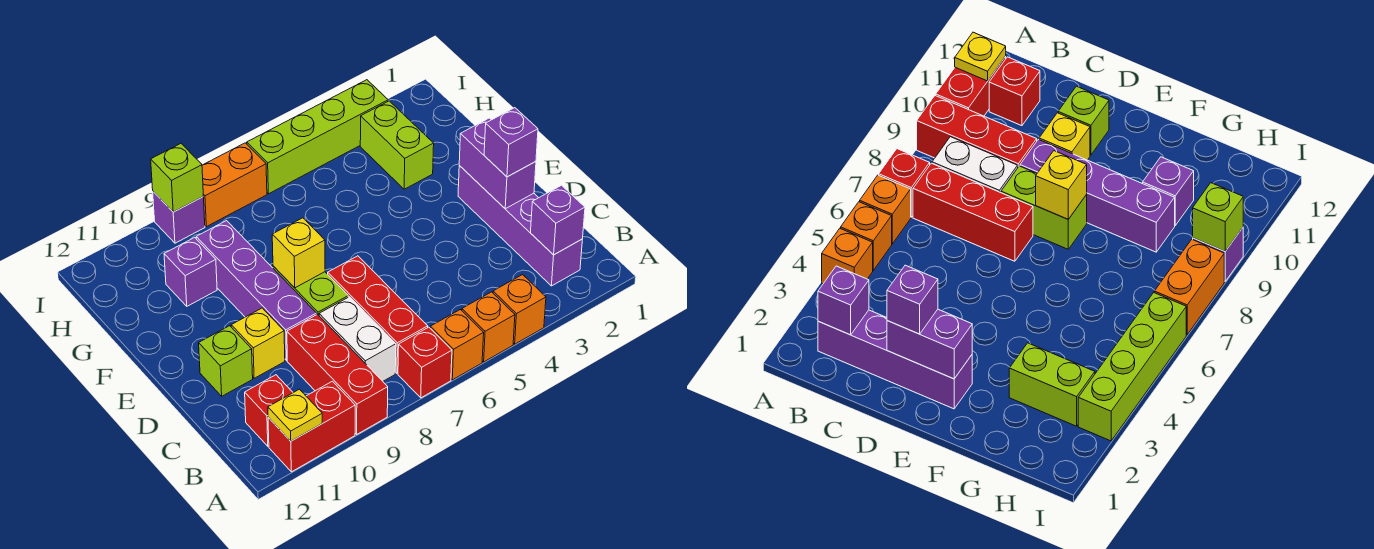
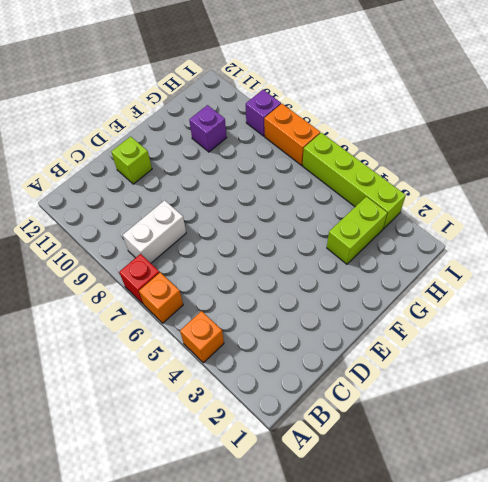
none -> orange brick A5 level 1
none -> red brick A9:C9 level 1
none -> red brick A10:A11 level 1

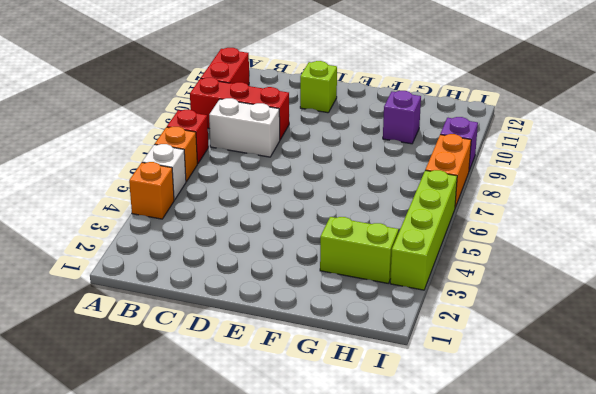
white brick A5 level 1 -> orange brick A5 level 1
none -> purple brick B2:E2 level 1
none -> red brick B7:D7 level 1
none -> red brick B11 level 1

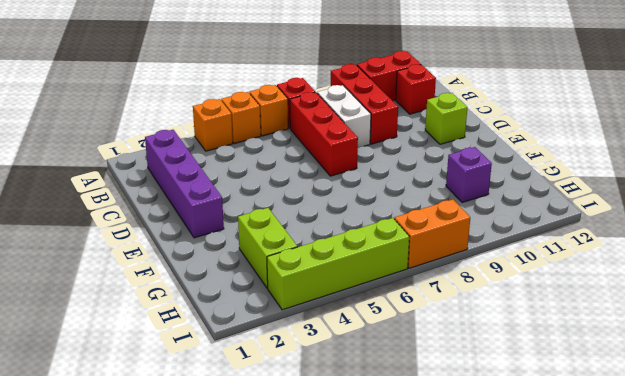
none -> lime brick D8:E8 level 1
none -> purple brick D9:G9 level 1
none -> yellow brick D10 level 1

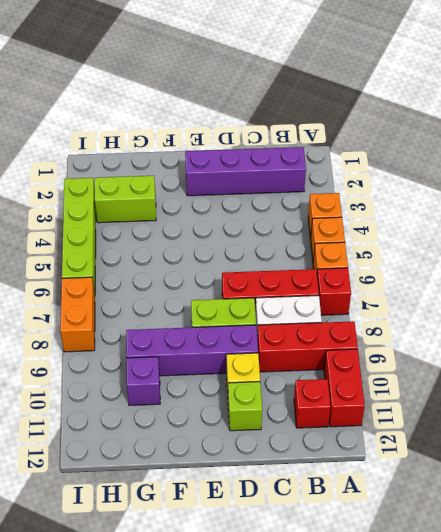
none -> purple brick I9 level 1
none -> yellow plate A11 level 2
none -> purple brick B2 level 2

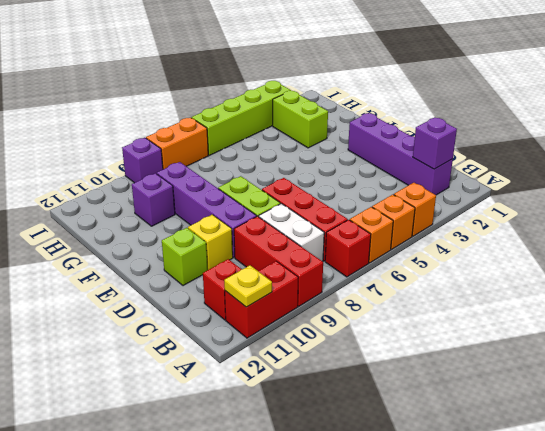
none -> purple brick D2:E2 level 2
none -> yellow brick E8 level 2
none -> lime brick I9 level 2

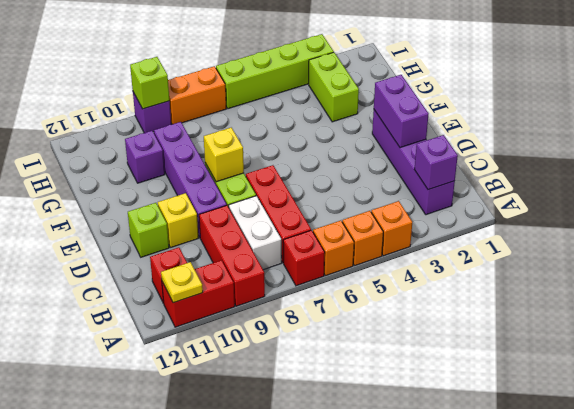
none -> purple brick D2 level 3

